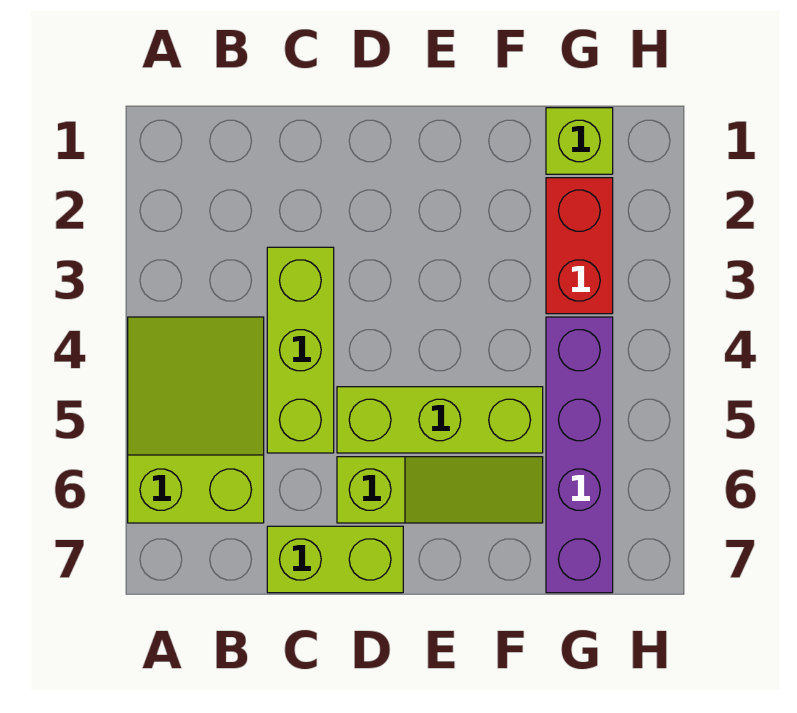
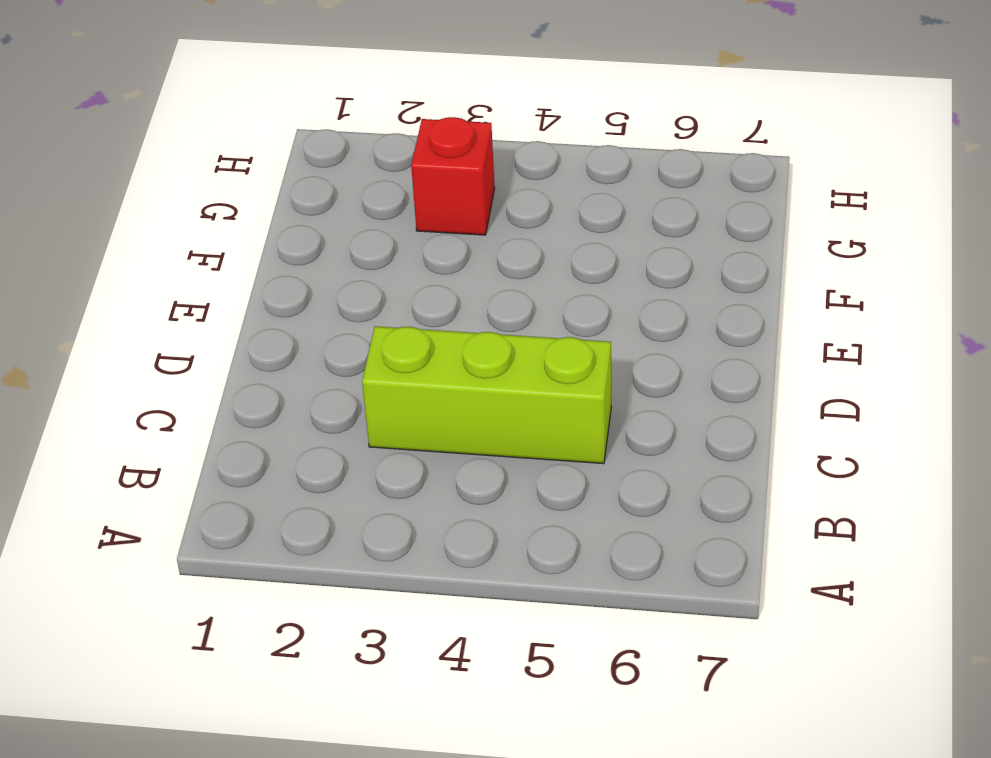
red brick G3 level 1 -> red brick G2:G3 level 1
none -> lime slope A4:B6 level 1 top 6
none -> lime brick C7:D7 level 1

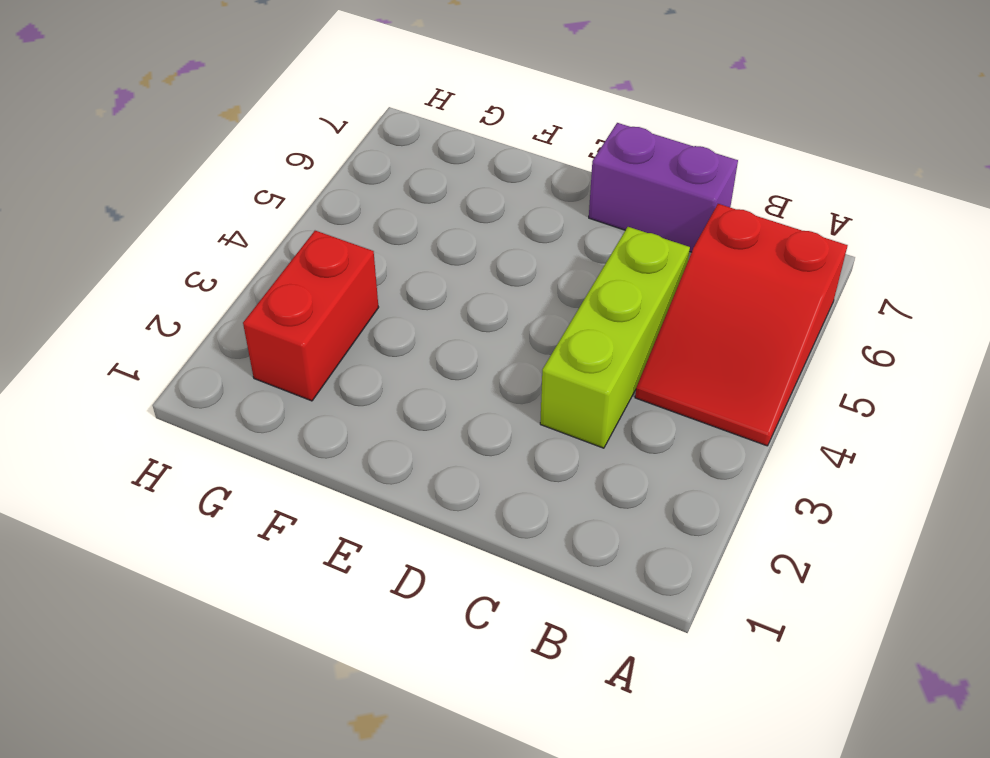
red slope A4:B6 level 1 top 6 -> lime slope A4:B6 level 1 top 6
purple brick C7:D7 level 1 -> lime brick C7:D7 level 1
none -> lime brick D5:F5 level 1
none -> lime slope D6:F6 level 1 top D

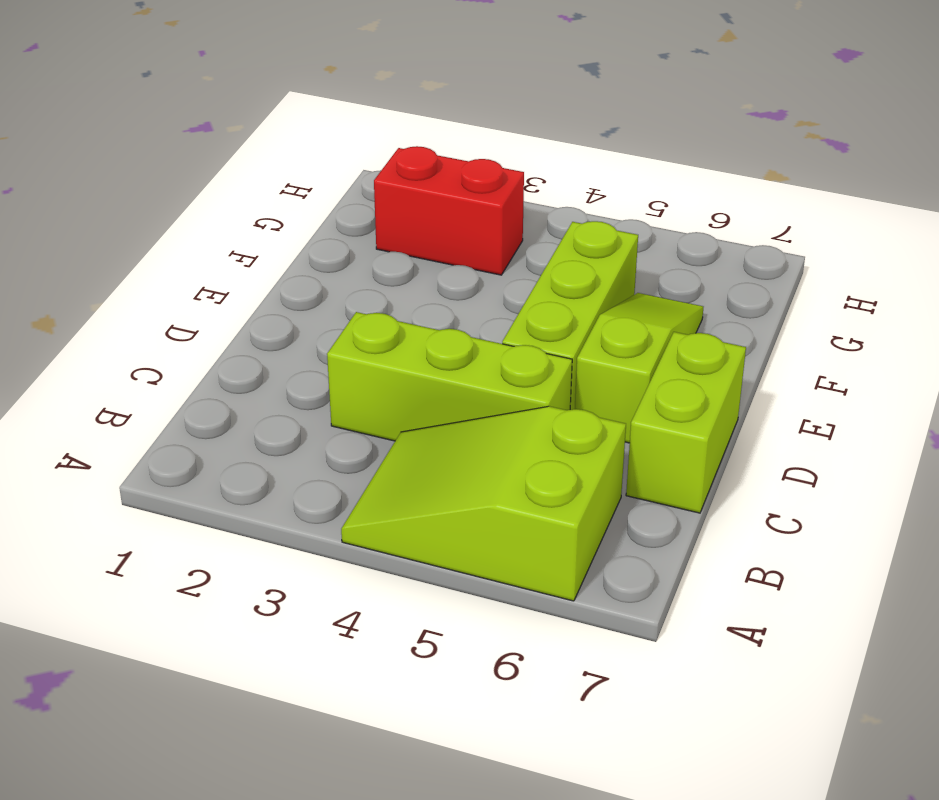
none -> lime brick G1 level 1
none -> purple brick G4:G7 level 1

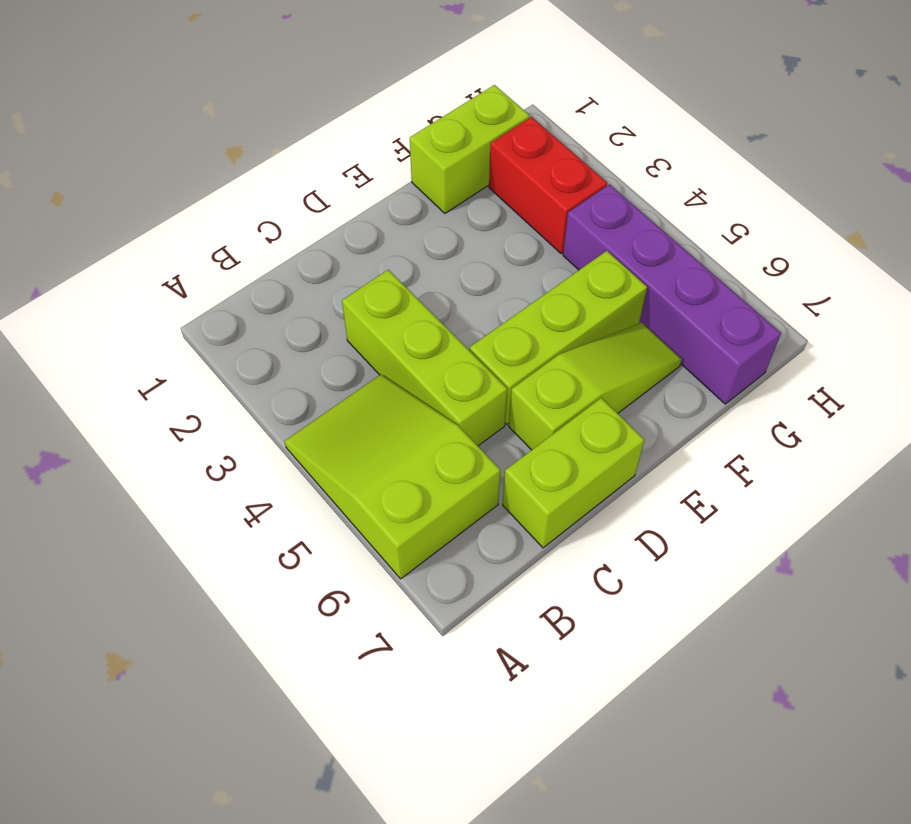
lime brick F1:G1 level 1 -> lime brick G1 level 1

